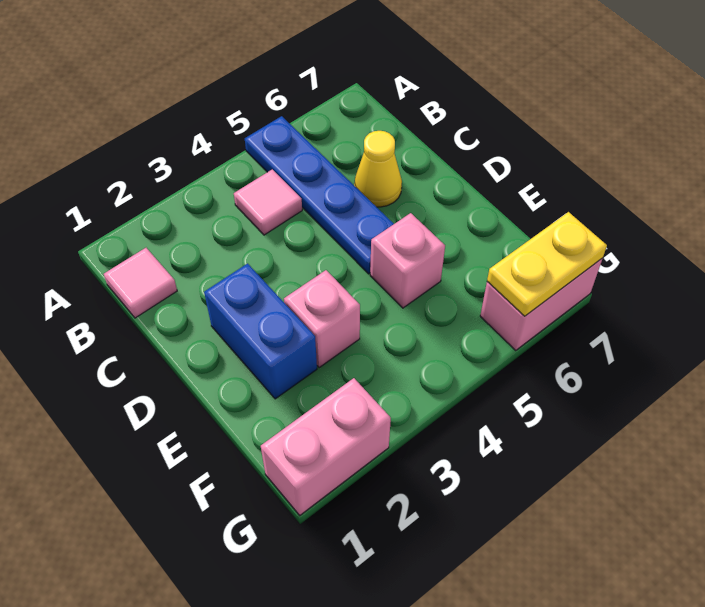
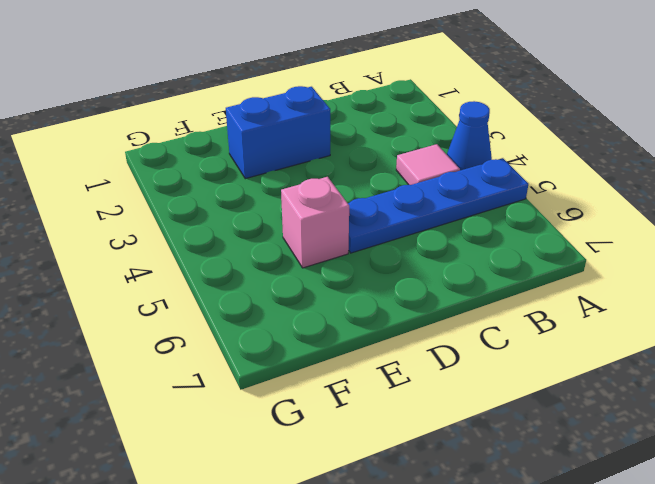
blue cone A4 level 1 -> none
none -> pink tile B1 level 1
none -> yellow cone C6 level 1

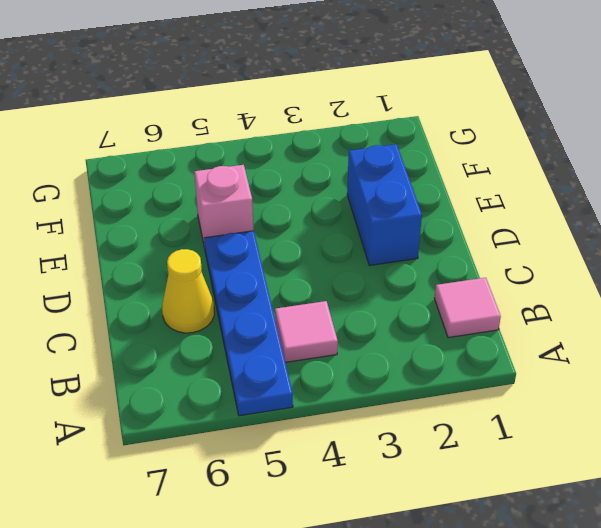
none -> pink brick E3 level 1
none -> pink brick G1:G2 level 1

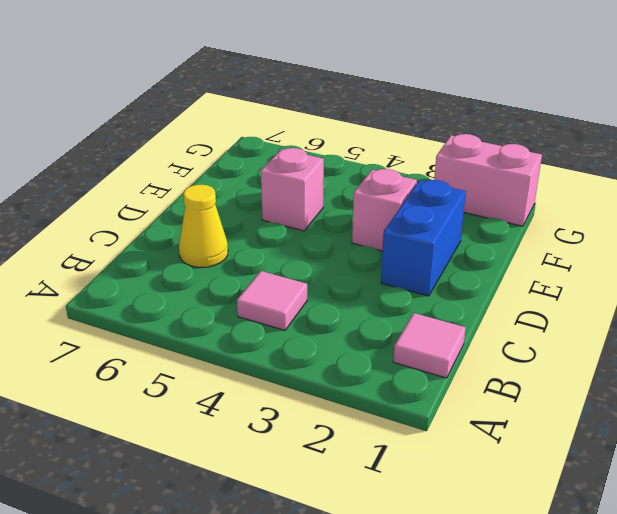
none -> blue plate A5:D5 level 1
none -> pink brick G6:G7 level 1

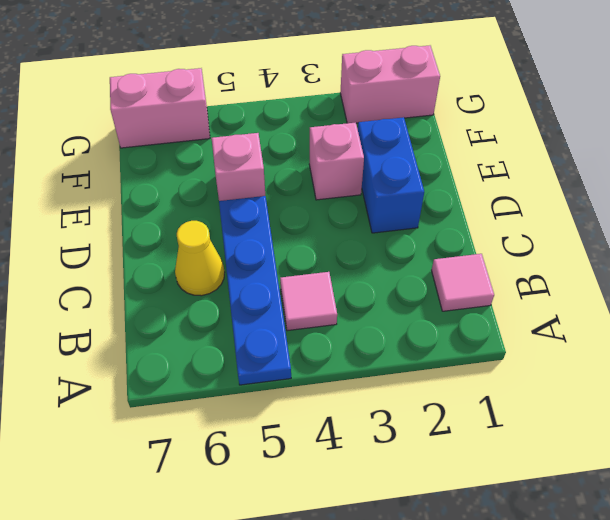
none -> yellow plate G6:G7 level 2

